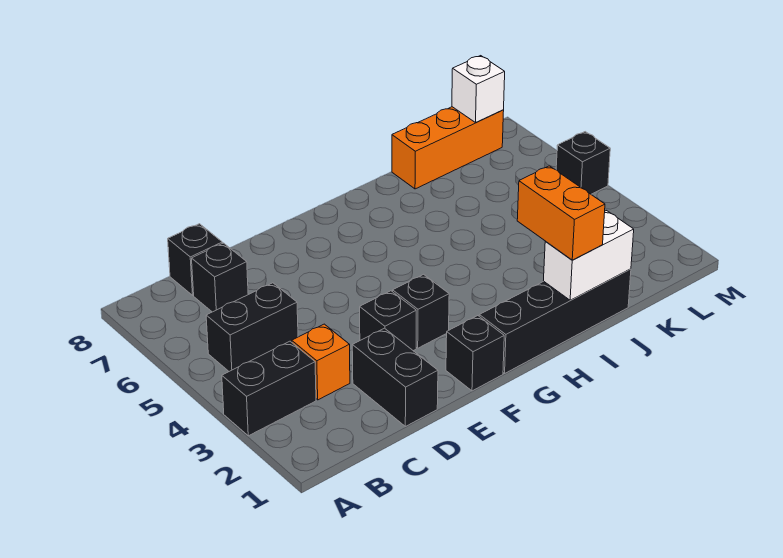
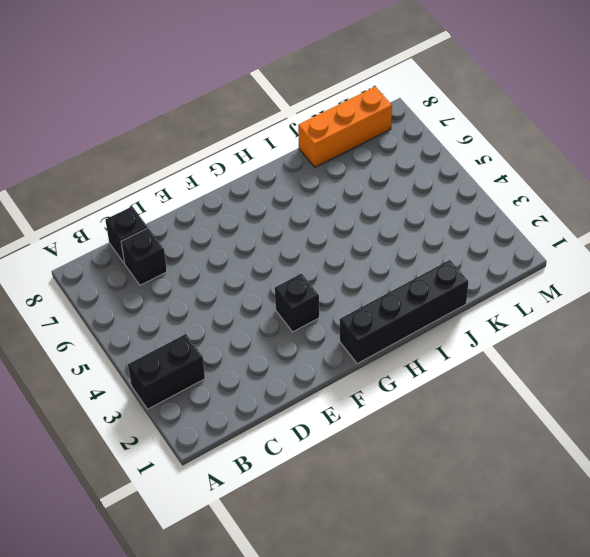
none -> black brick B5:C5 level 1
none -> orange brick C3 level 1
none -> black brick D1:D2 level 1

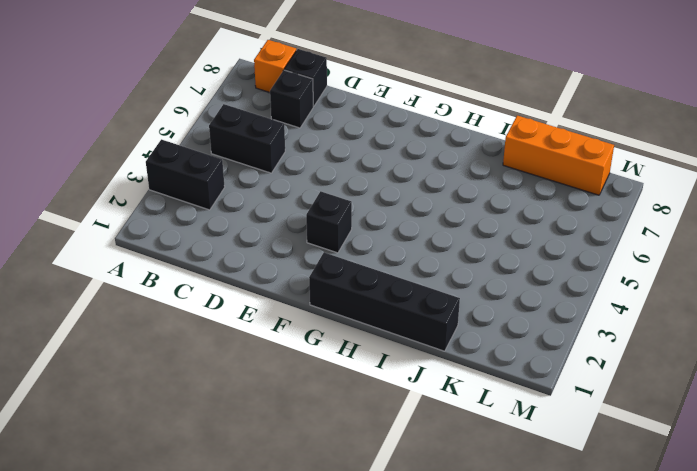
orange brick B8 level 1 -> orange brick C3 level 1
none -> black brick D1:D2 level 1
none -> black brick E3 level 1
none -> black brick F1 level 1

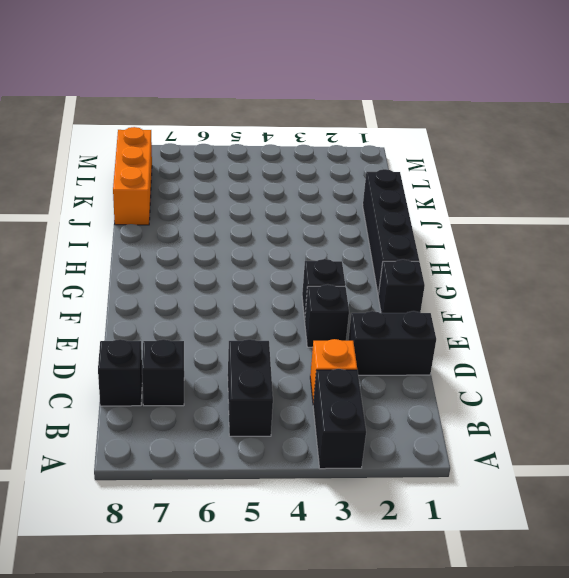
none -> black brick M5 level 1
none -> white brick I1:J1 level 2
none -> white brick L8 level 2

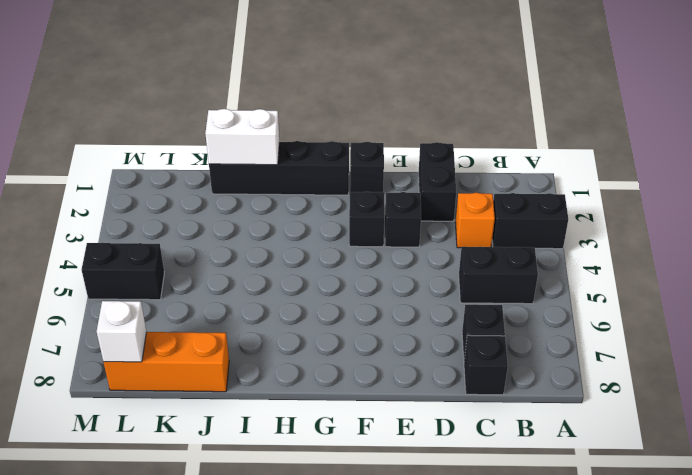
black brick L5:M5 level 1 -> black brick M5 level 1
none -> orange brick I1:I2 level 3

